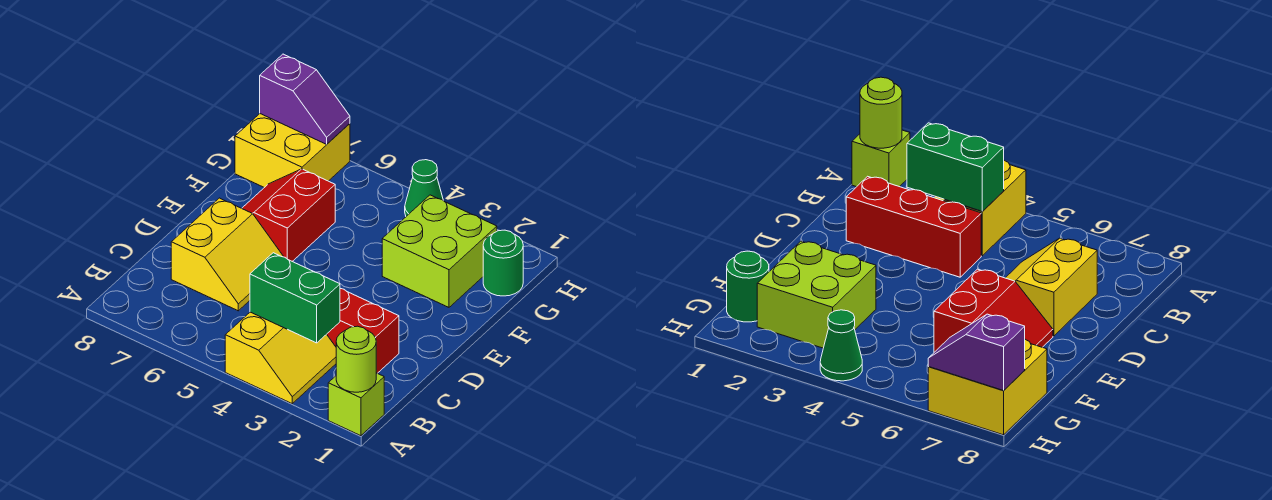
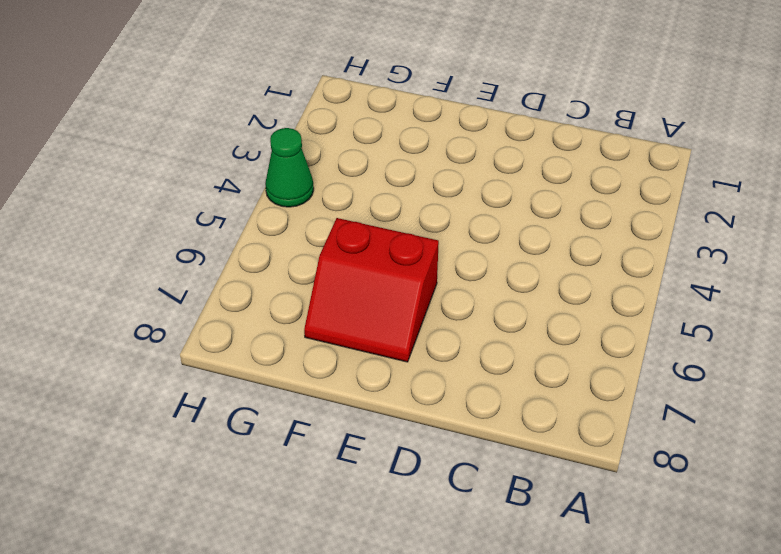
none -> lime brick A1 level 1
none -> yellow slope A3:B4 level 1 top 4
none -> red brick C2:C4 level 1

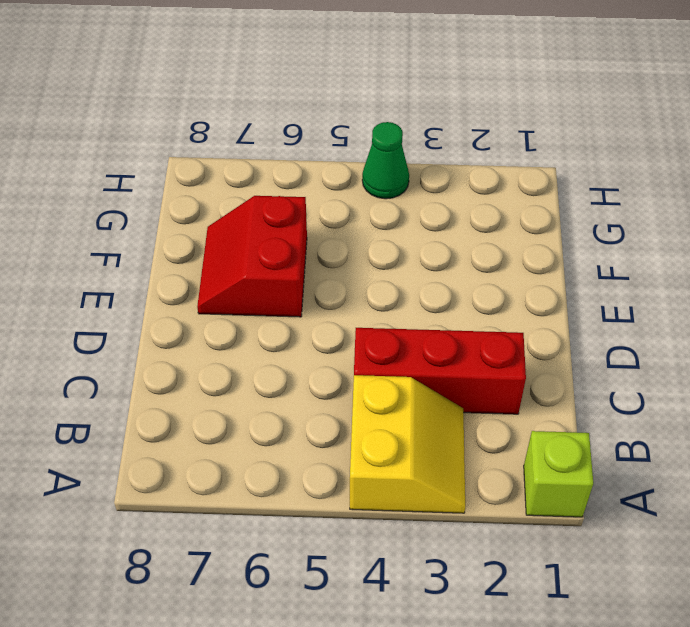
none -> yellow slope C6:D7 level 1 top 7
none -> lime brick F2:G3 level 1
none -> green round brick G1 level 1

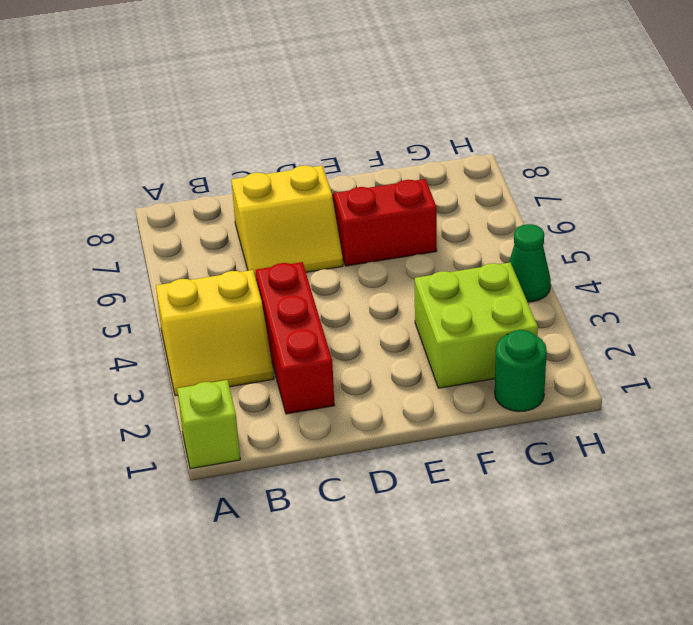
none -> yellow brick G7:H8 level 1
none -> lime round brick A1 level 2
none -> green brick B3:B4 level 2

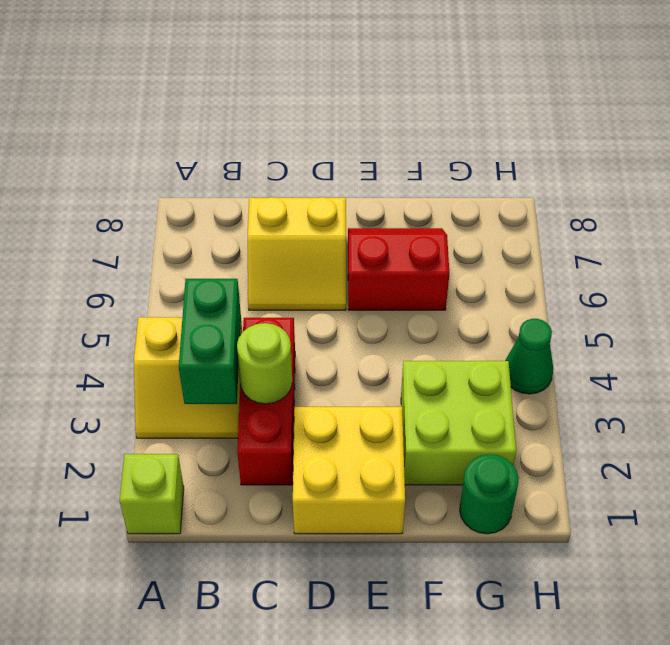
lime round brick C3 level 2 -> lime round brick A1 level 2
yellow brick D1:E2 level 1 -> yellow brick G7:H8 level 1
none -> purple slope H7:H8 level 2 top 8

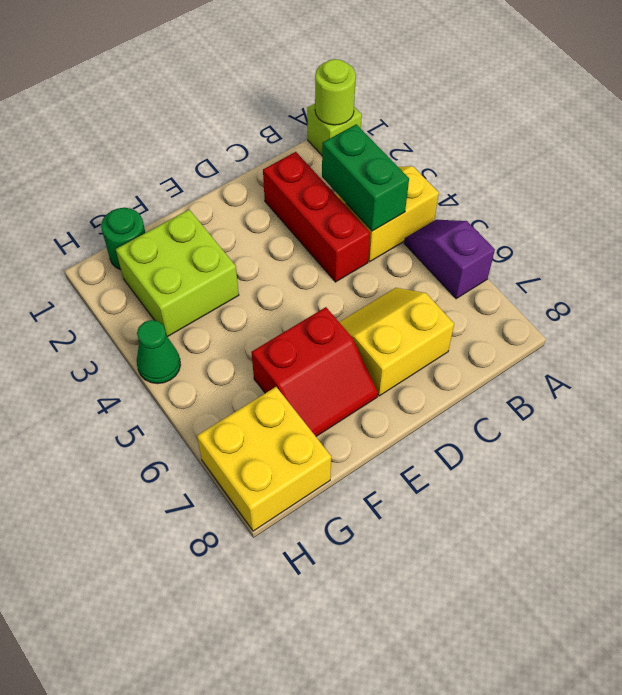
purple slope A5:A6 level 1 top 6 -> purple slope H7:H8 level 2 top 8

